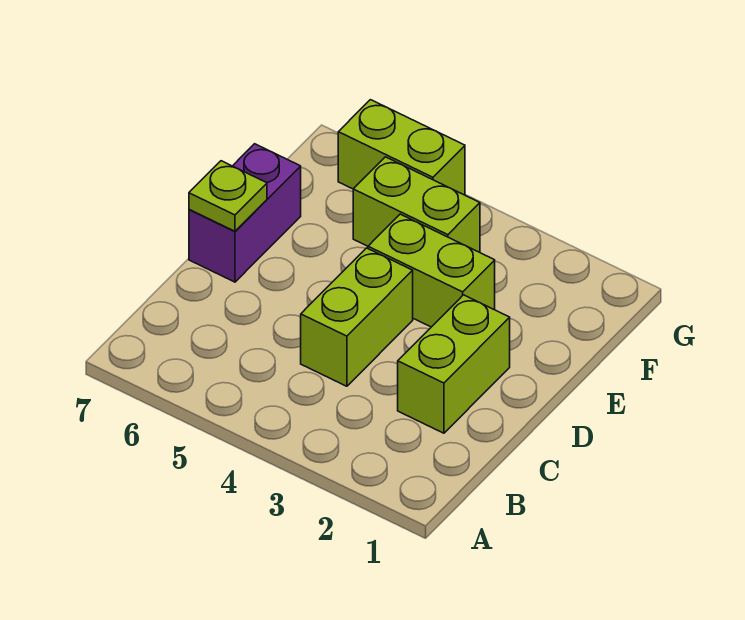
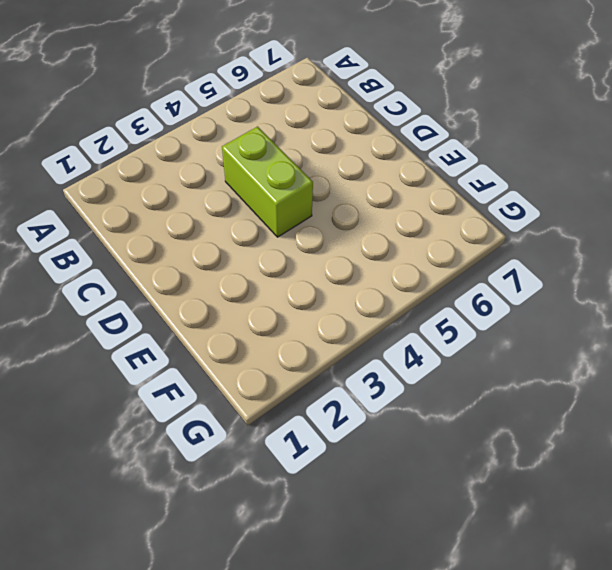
none -> lime brick C2:D2 level 1
none -> purple brick D7:E7 level 1

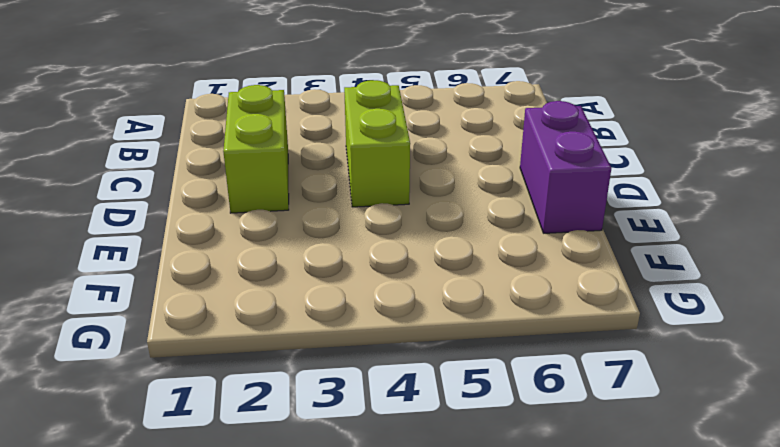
none -> lime brick E3:E4 level 1
none -> lime brick F4:F5 level 1

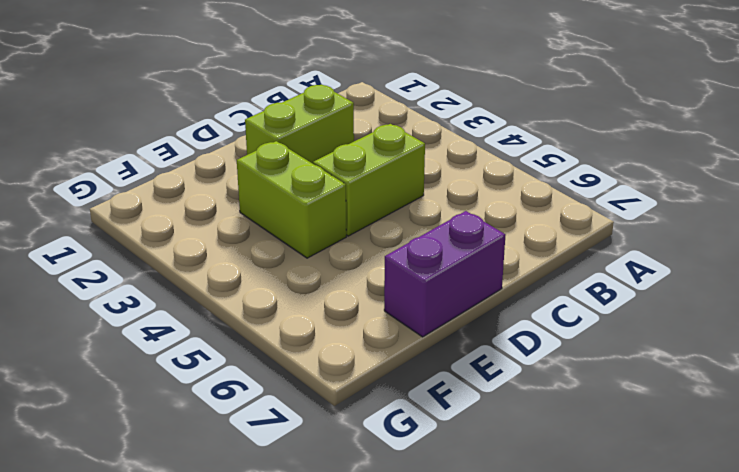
none -> lime brick F4:F5 level 1
none -> lime brick G5:G6 level 1

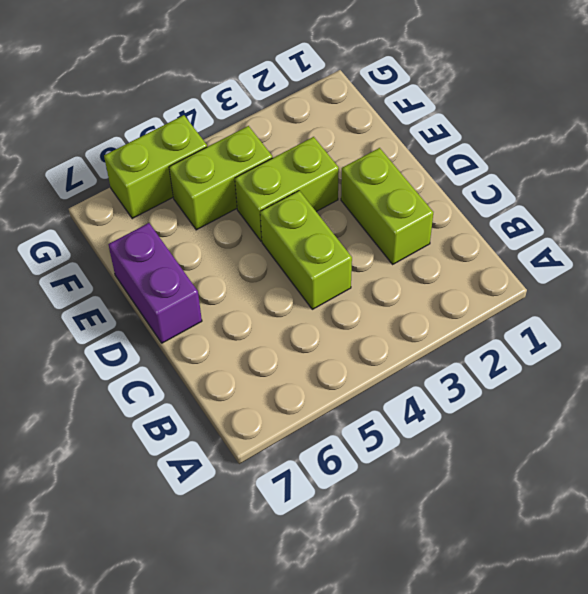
none -> lime plate D7 level 2

